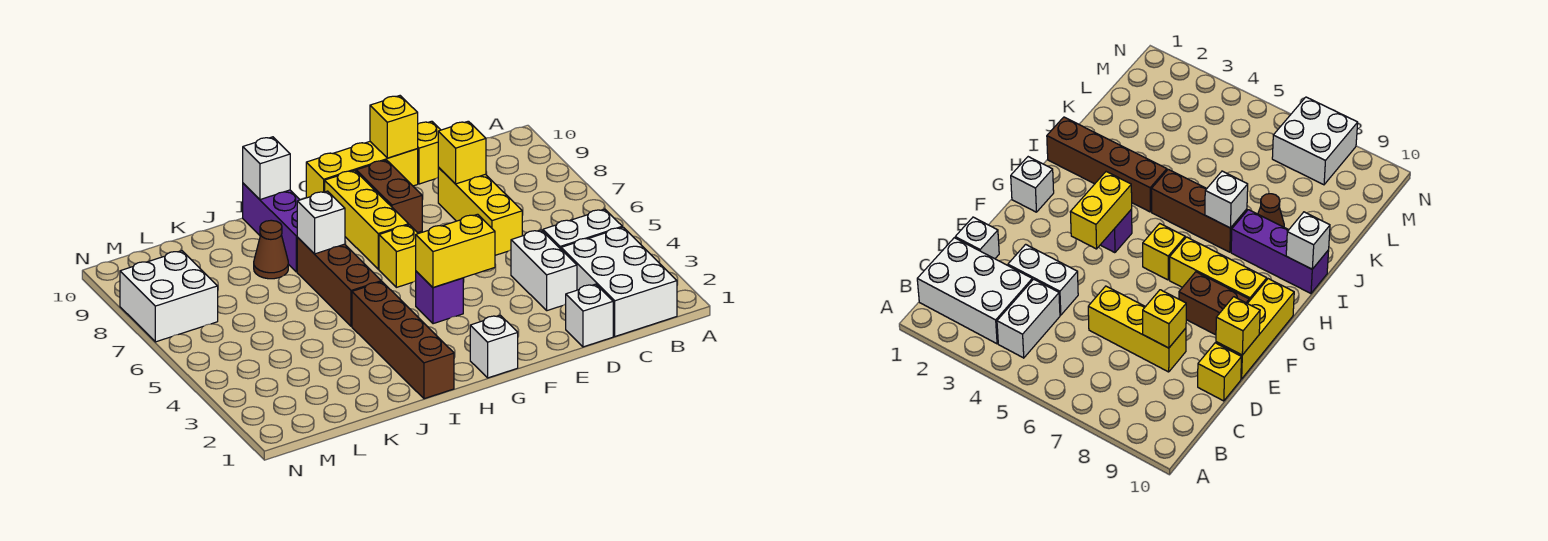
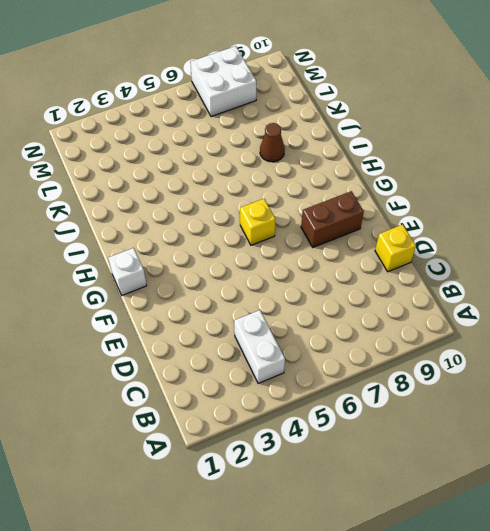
none -> white brick B1:C3 level 1
none -> white brick D1 level 1
none -> white brick D3:D4 level 1

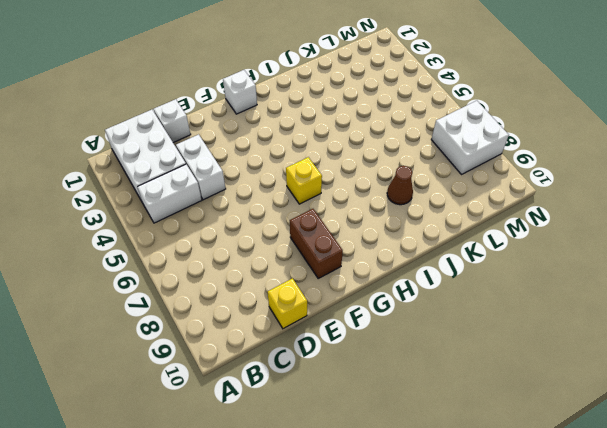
none -> yellow brick D6:D8 level 1
none -> yellow brick E10:G10 level 1
none -> purple brick G4 level 1

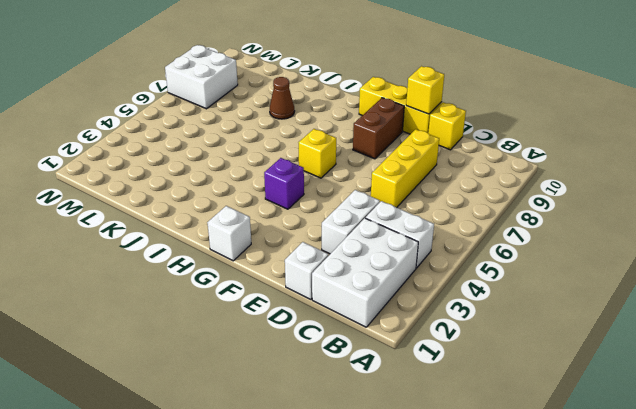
none -> yellow brick G7:G9 level 1
none -> brown brick I1:I4 level 1
none -> brown brick I5:I7 level 1

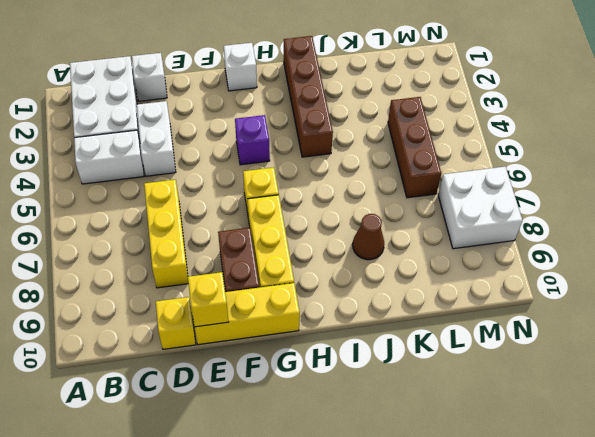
brown brick L4:L6 level 1 -> brown brick I5:I7 level 1
none -> purple brick I8:I10 level 1
none -> yellow brick D8 level 2
none -> yellow brick F4:G4 level 2

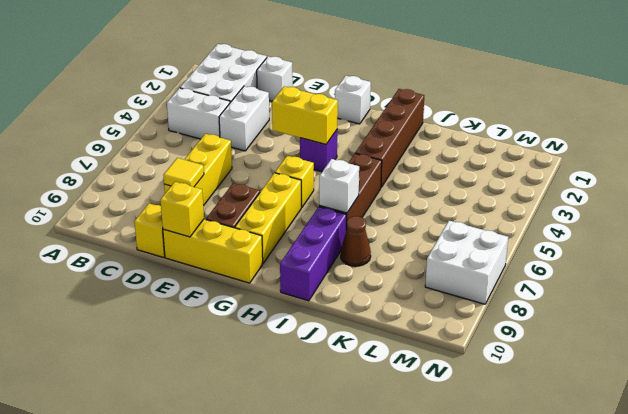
yellow tile D8 level 2 -> yellow brick D8 level 2
none -> white brick I10 level 2

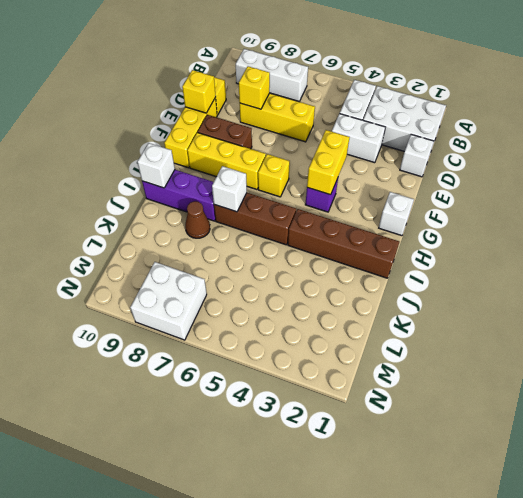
white brick B7:B9 level 1 -> none

